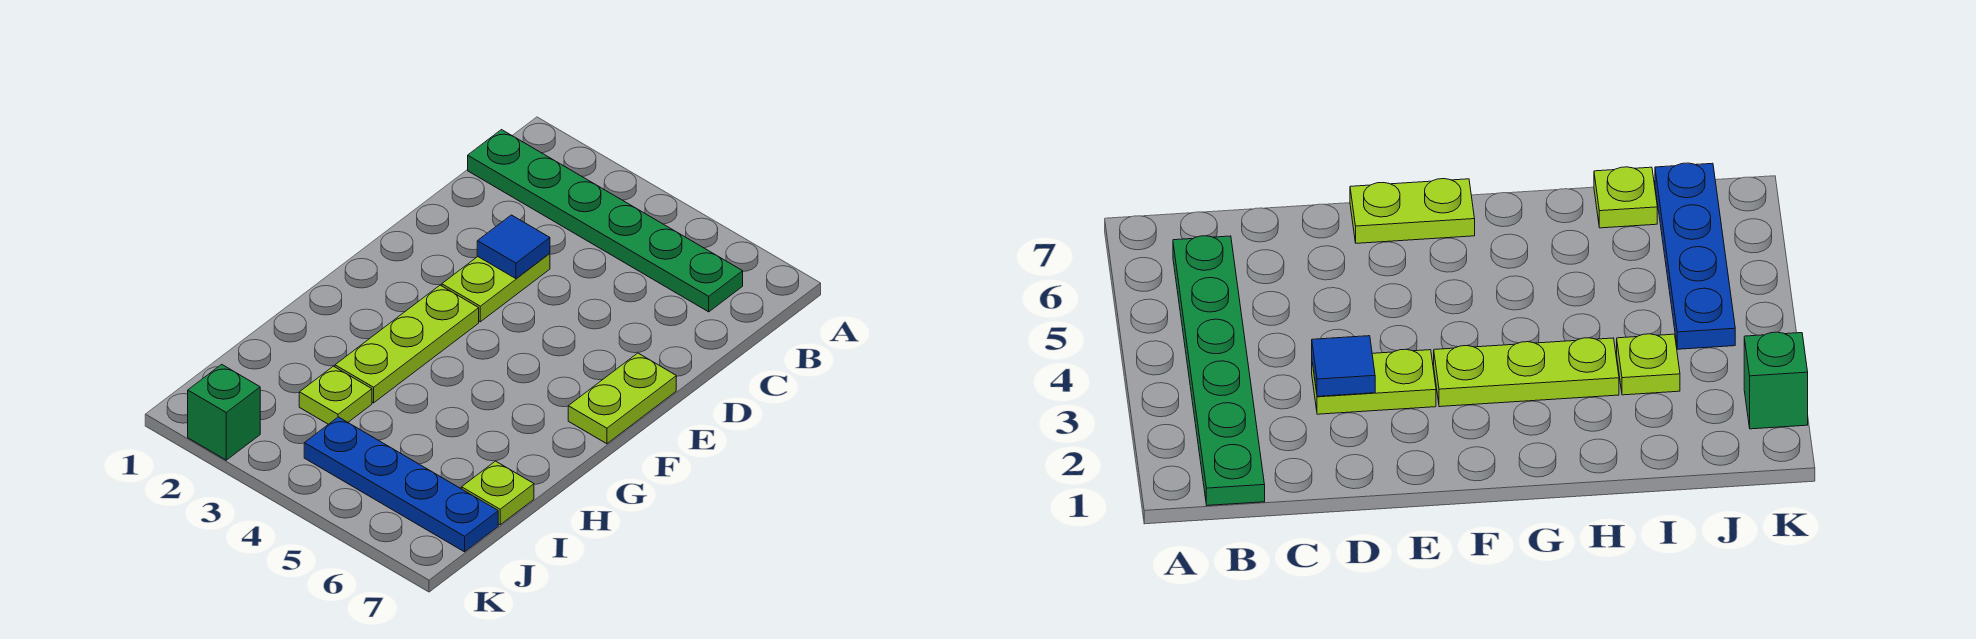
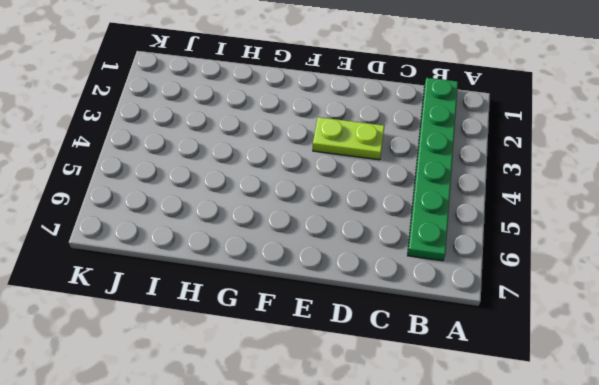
none -> lime plate E7:F7 level 1
none -> lime plate F3:H3 level 1

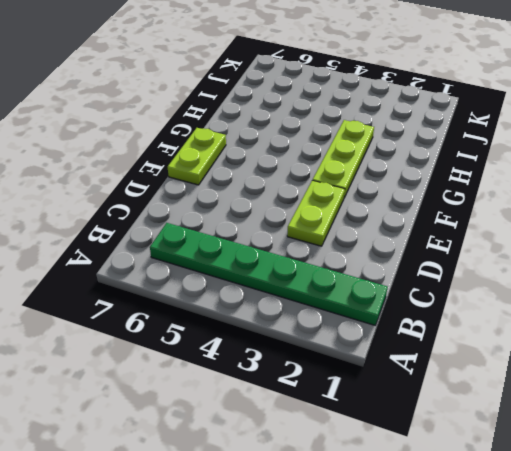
none -> lime plate I3 level 1
none -> lime plate I7 level 1

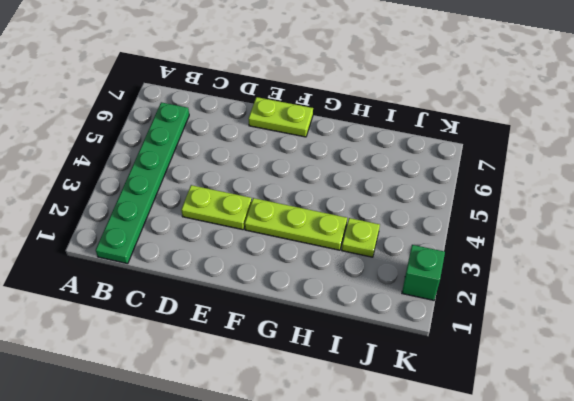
none -> lime plate I7 level 1
none -> blue plate J4:J7 level 1

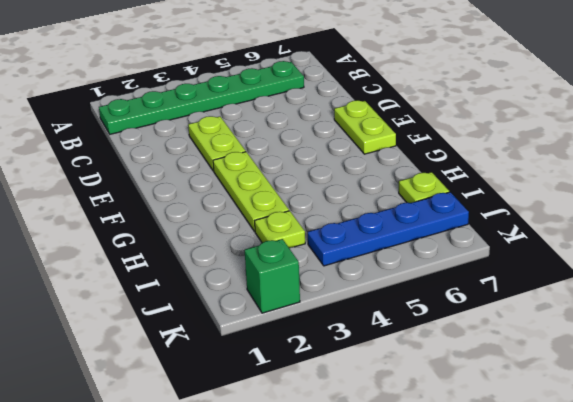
none -> blue tile D3 level 2

